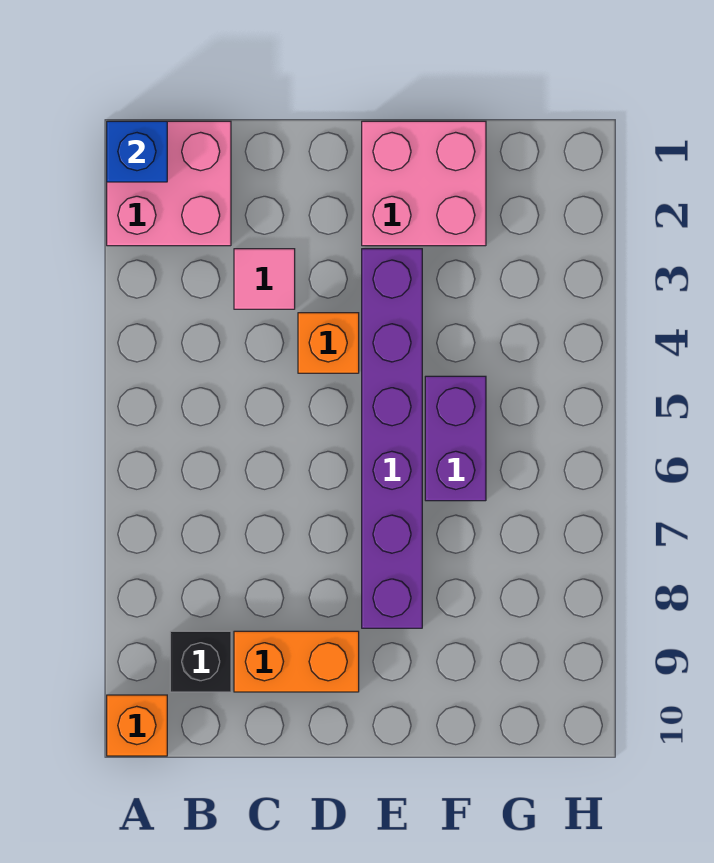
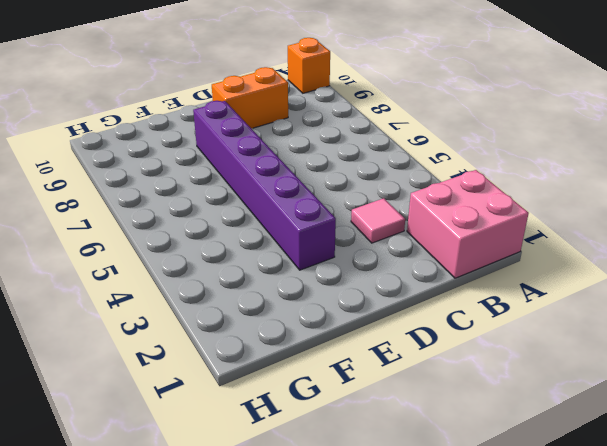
none -> black brick B9 level 1
none -> orange brick D4 level 1

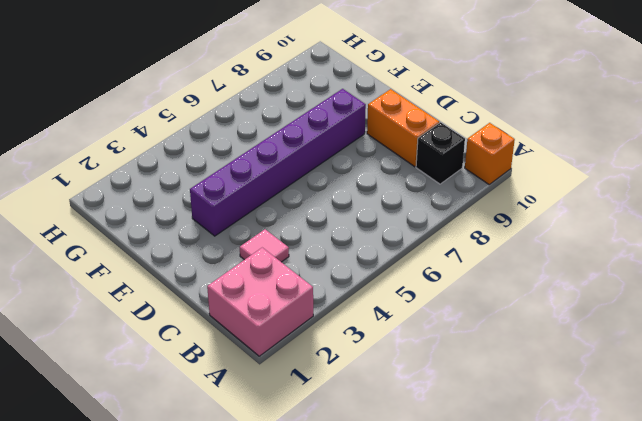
none -> orange brick D4 level 1
none -> pink brick E1:F2 level 1

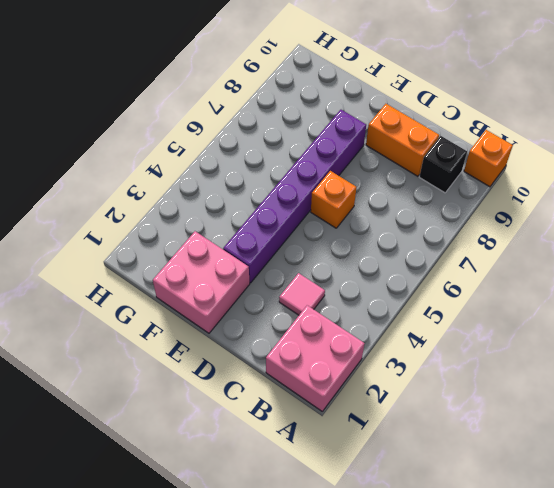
orange brick D6 level 1 -> orange brick D4 level 1
none -> purple brick F5:F6 level 1
none -> blue brick A1 level 2

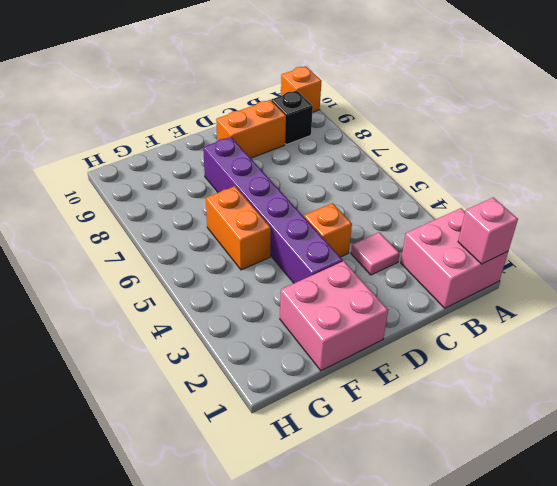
pink brick A1 level 2 -> blue brick A1 level 2
orange brick F5:F6 level 1 -> purple brick F5:F6 level 1

